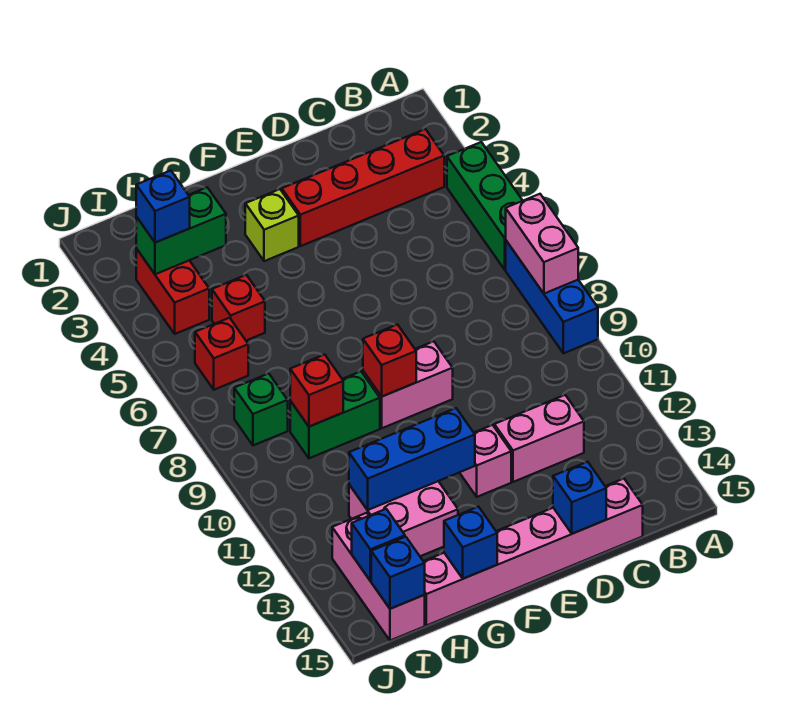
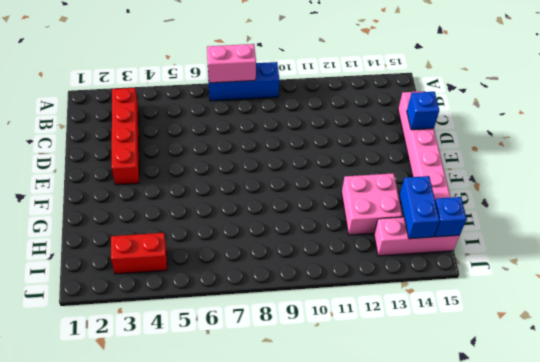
blue brick H14:I14 level 2 -> blue brick I14 level 2
none -> green brick A4:A6 level 1
none -> pink brick C12:D12 level 1
none -> pink brick E9:F9 level 1

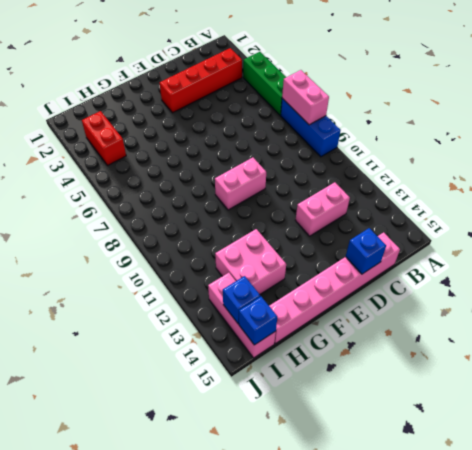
none -> pink brick E12 level 1
none -> lime brick F3 level 1
none -> green brick G9:H9 level 1

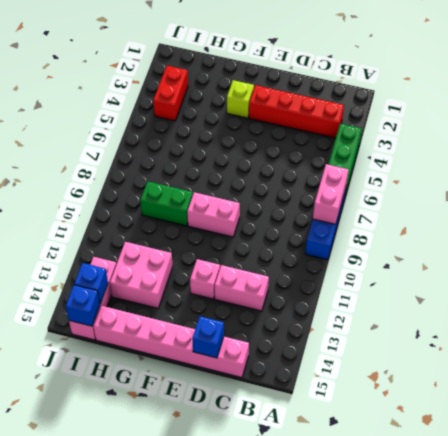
none -> red brick H5 level 1
none -> red brick I6 level 1
none -> green brick I8 level 1

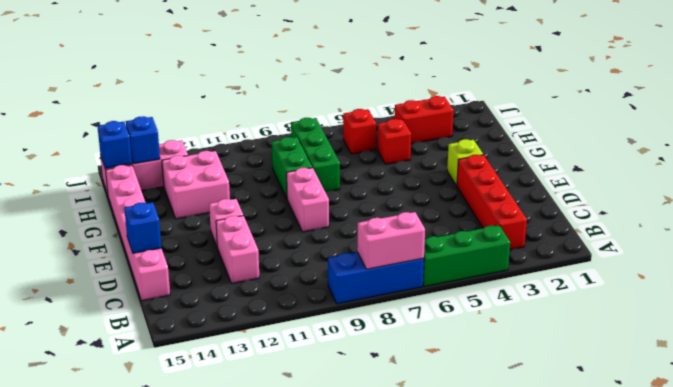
green brick G8:I8 level 1 -> green brick I8 level 1
none -> red brick F9 level 2
none -> blue brick F12:H12 level 2
none -> blue brick G15 level 2

